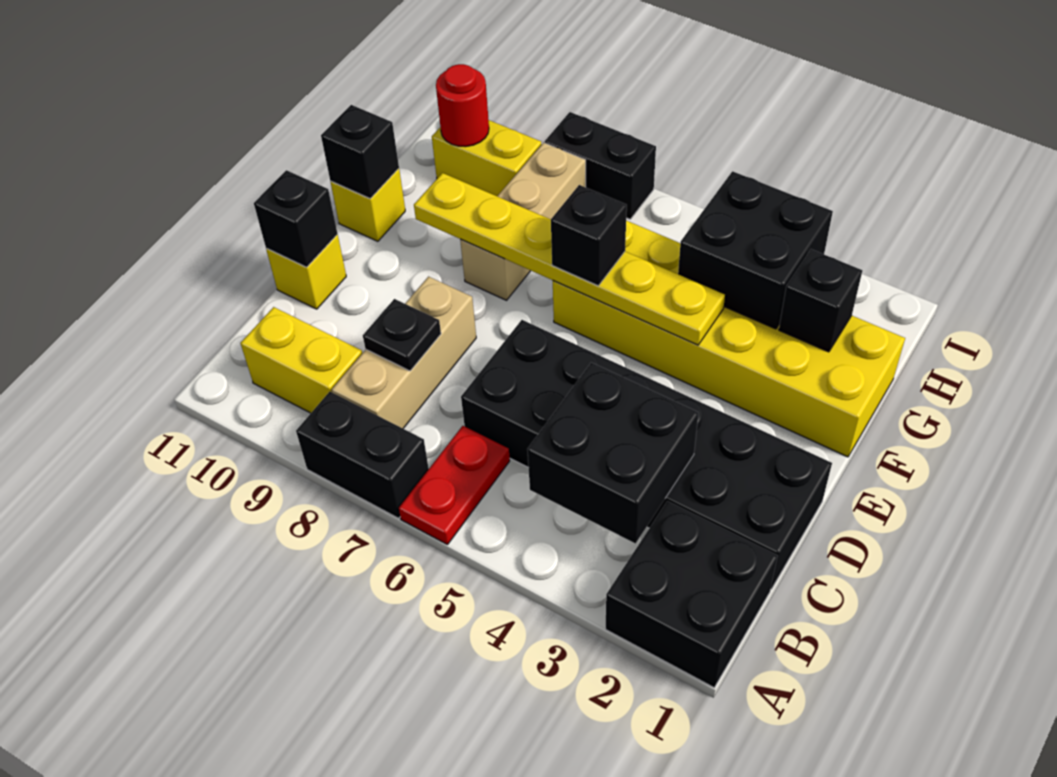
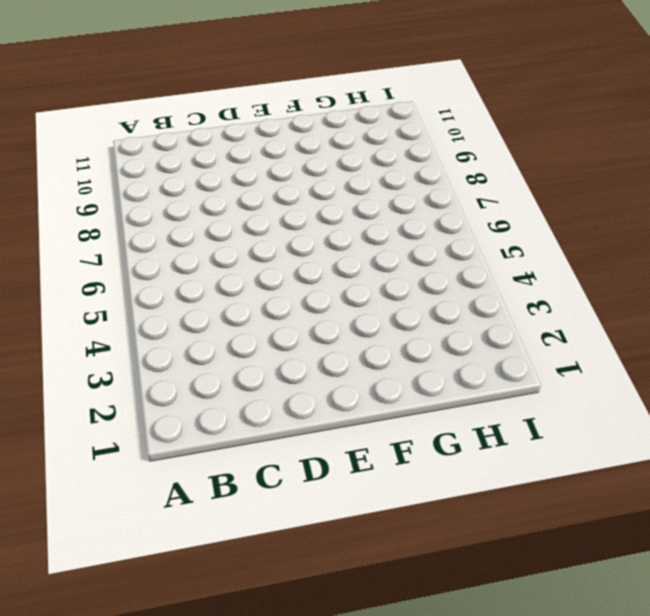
none -> black brick A1:B2 level 1
none -> red plate A6:B6 level 1
none -> black brick A7:A8 level 1

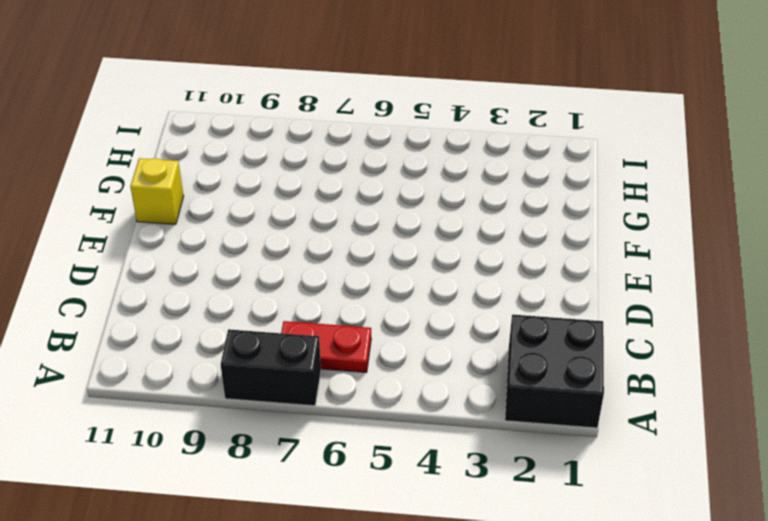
red plate B6:B7 level 1 -> red plate A6:B6 level 1
none -> tan brick B8:D8 level 1
none -> yellow brick B9:B10 level 1
none -> black brick C1:D6 level 1

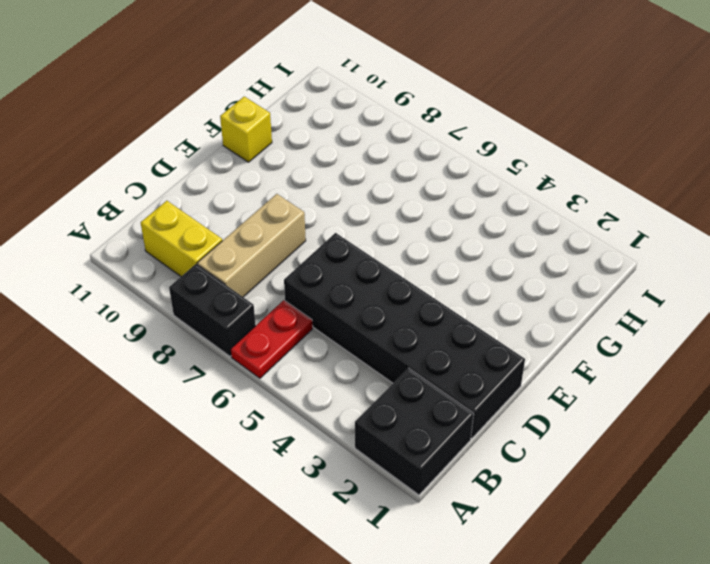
none -> yellow brick D11 level 1
none -> yellow brick F1:G6 level 1
none -> tan brick F8:H8 level 1

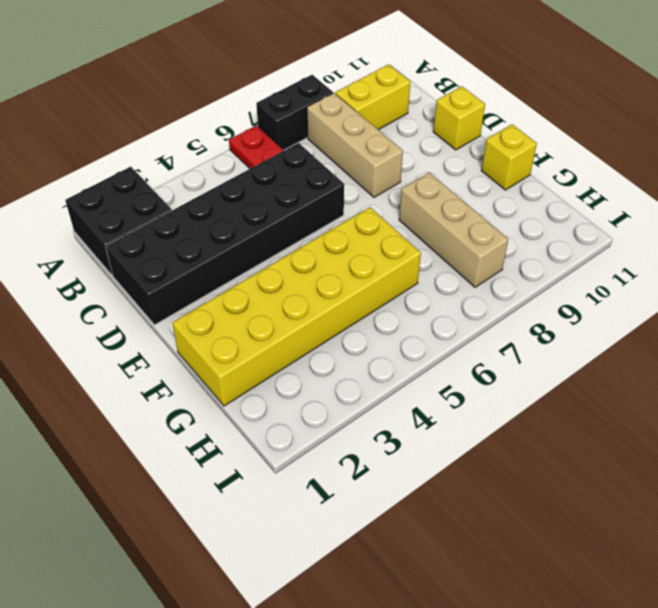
none -> yellow brick H9:H10 level 1
none -> black brick I7:I8 level 1
none -> black brick B3:C4 level 2

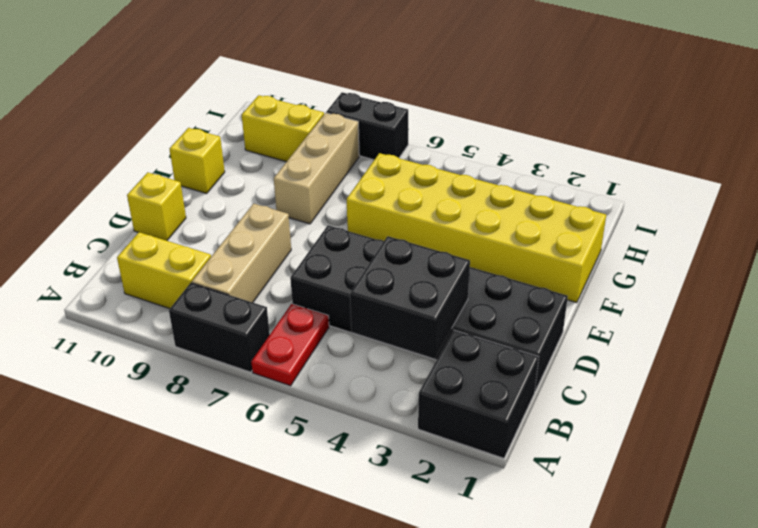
none -> black plate C8 level 2
none -> black brick D11 level 2
none -> yellow plate F4:F9 level 2

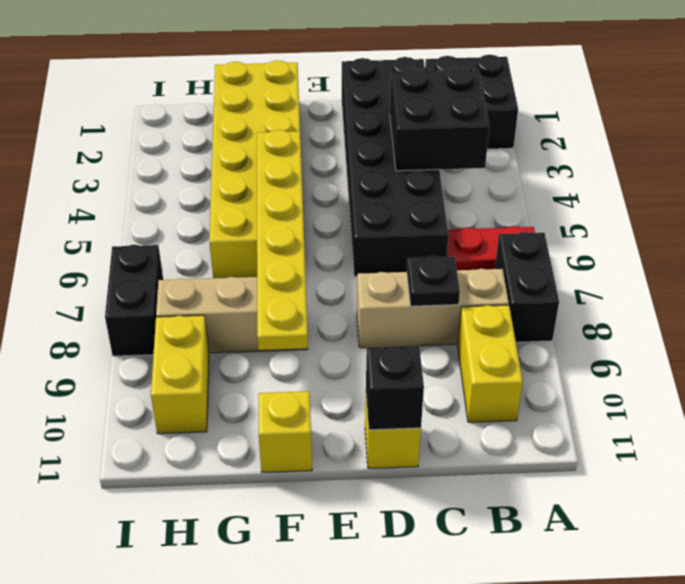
none -> black brick F11 level 2
none -> black brick G2 level 2
none -> black brick G3:H4 level 2

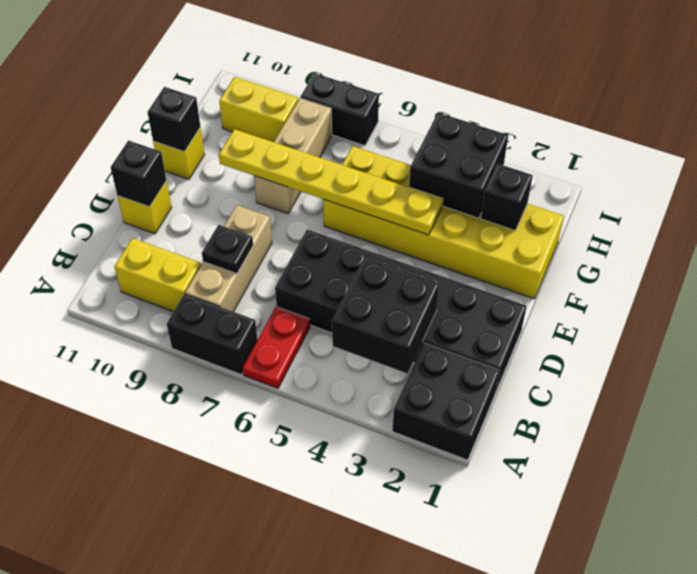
none -> red round brick H10 level 2
none -> black brick F6 level 3

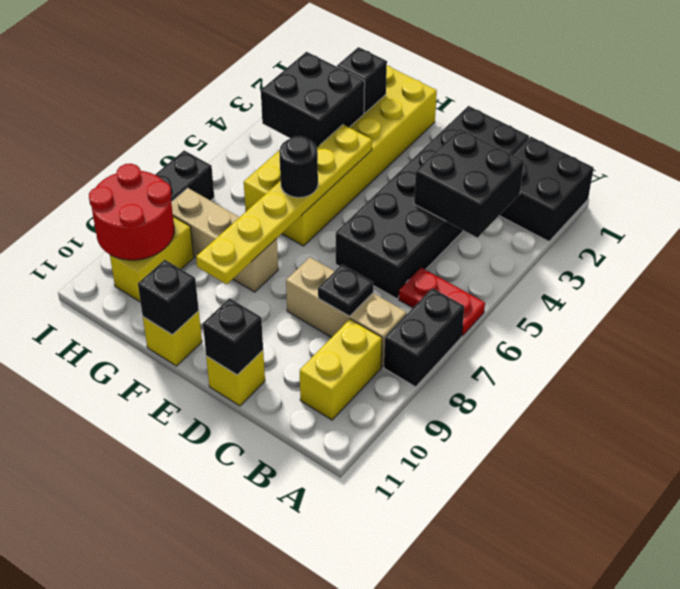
black round brick F6 level 3 -> black brick F6 level 3
red round brick H9:I10 level 2 -> red round brick H10 level 2

